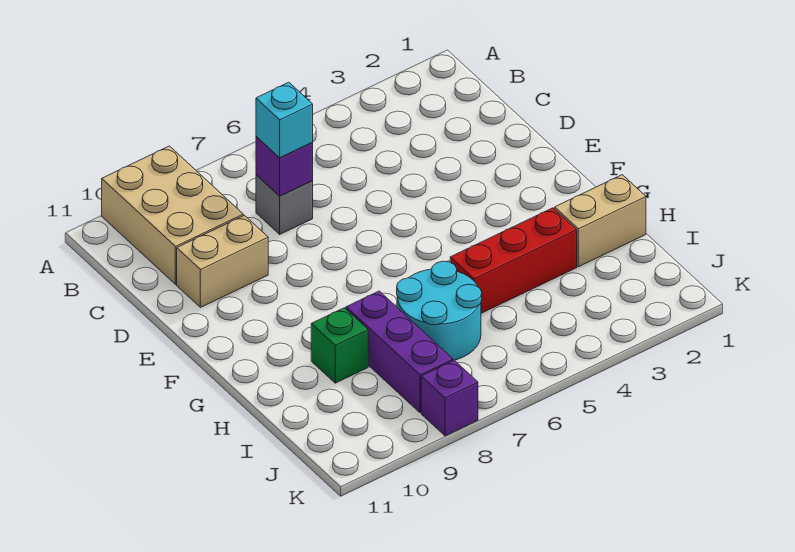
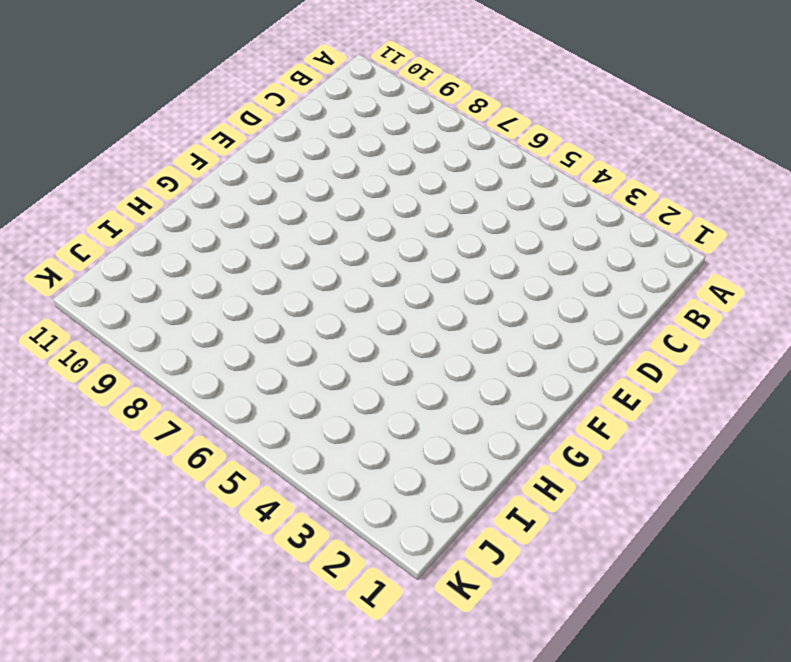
none -> tan brick A9:C10 level 1
none -> grey brick C7 level 1

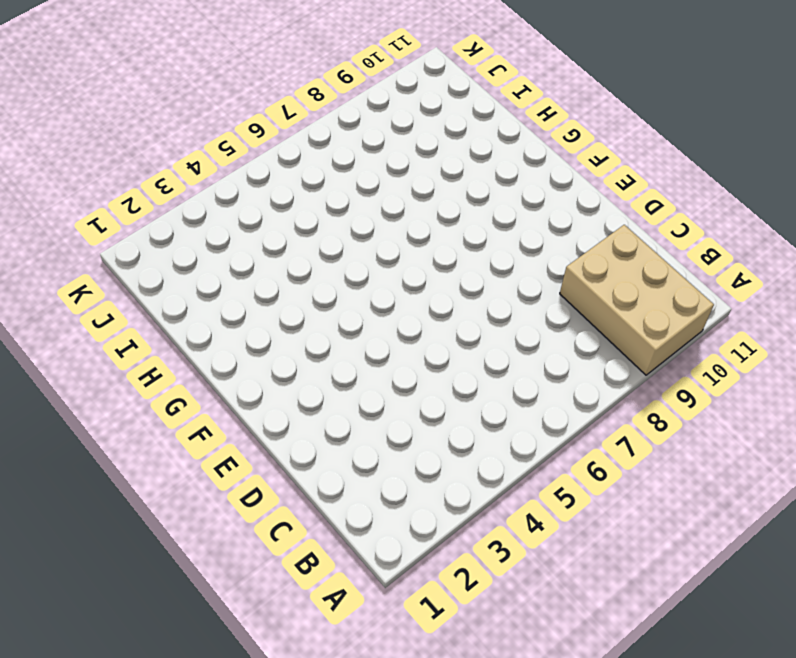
none -> grey brick C7 level 1
none -> tan brick D9:D10 level 1

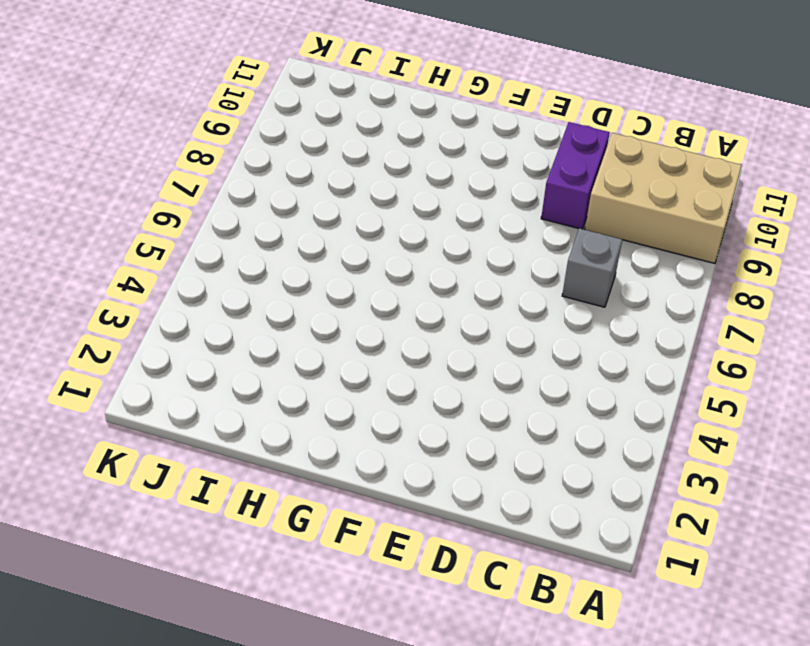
purple brick D9:D10 level 1 -> tan brick D9:D10 level 1
none -> tan brick H1:H2 level 1
none -> red brick H3:H5 level 1

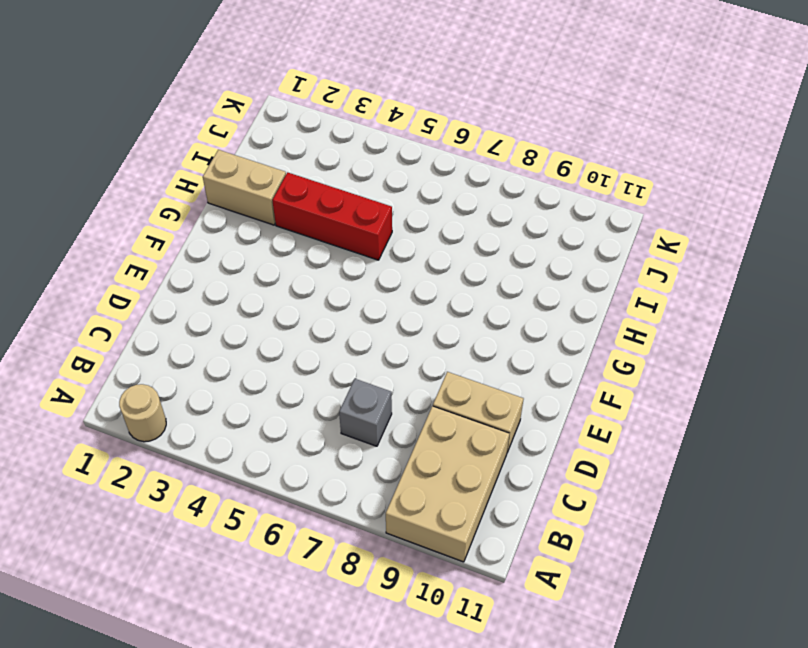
tan round brick A2 level 1 -> none
none -> cyan round brick H6:I7 level 1
none -> purple brick H8:J8 level 1

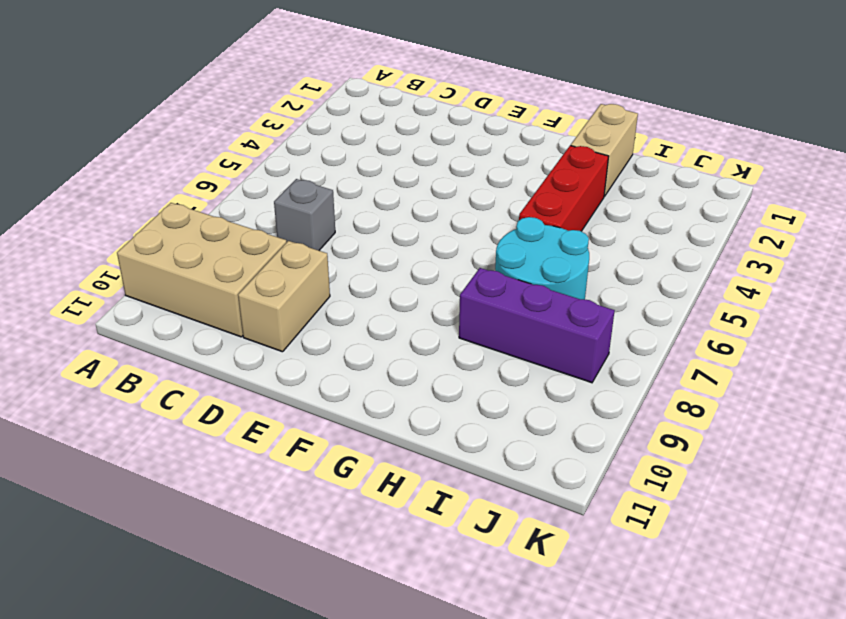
none -> green brick H9 level 1
none -> purple brick K8 level 1

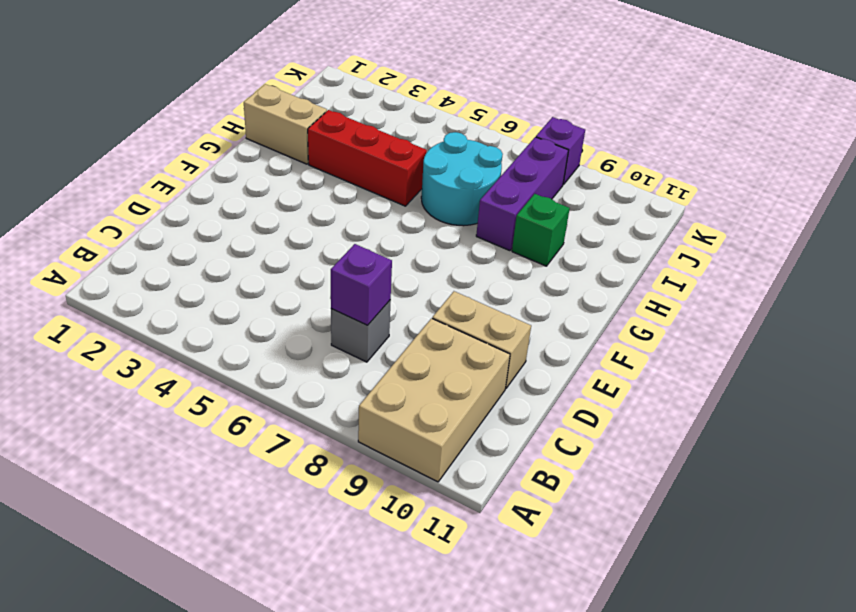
none -> cyan brick C7 level 3

